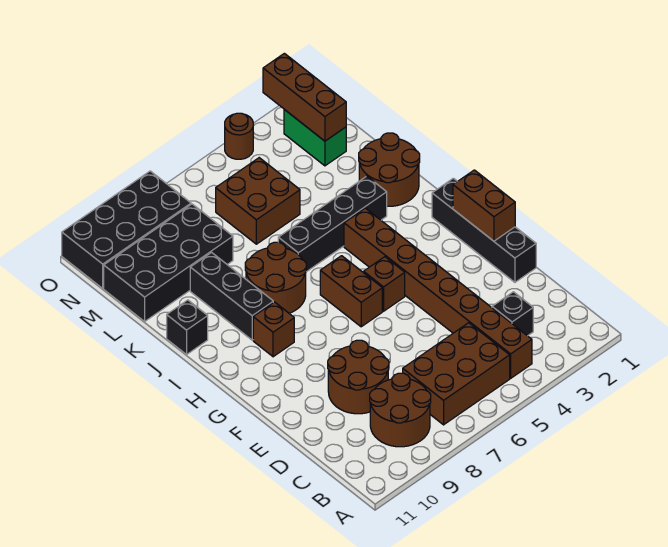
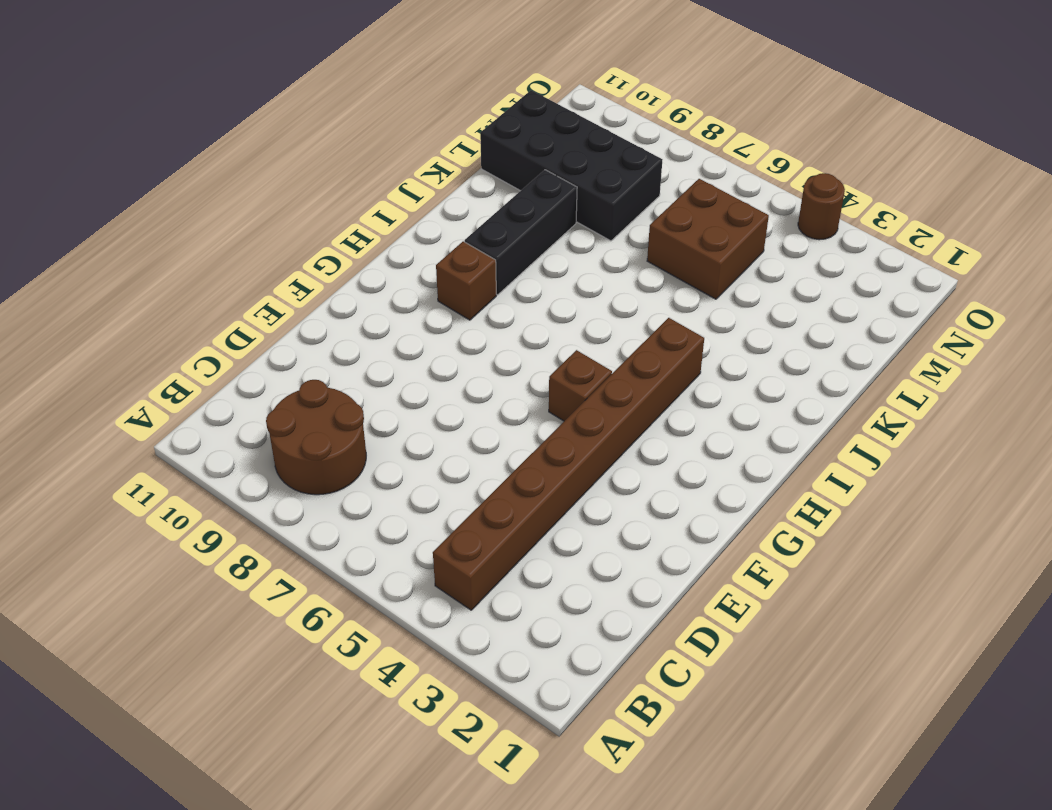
none -> brown brick B5:C7 level 1
none -> black brick C3 level 1
none -> brown round brick D8:E9 level 1

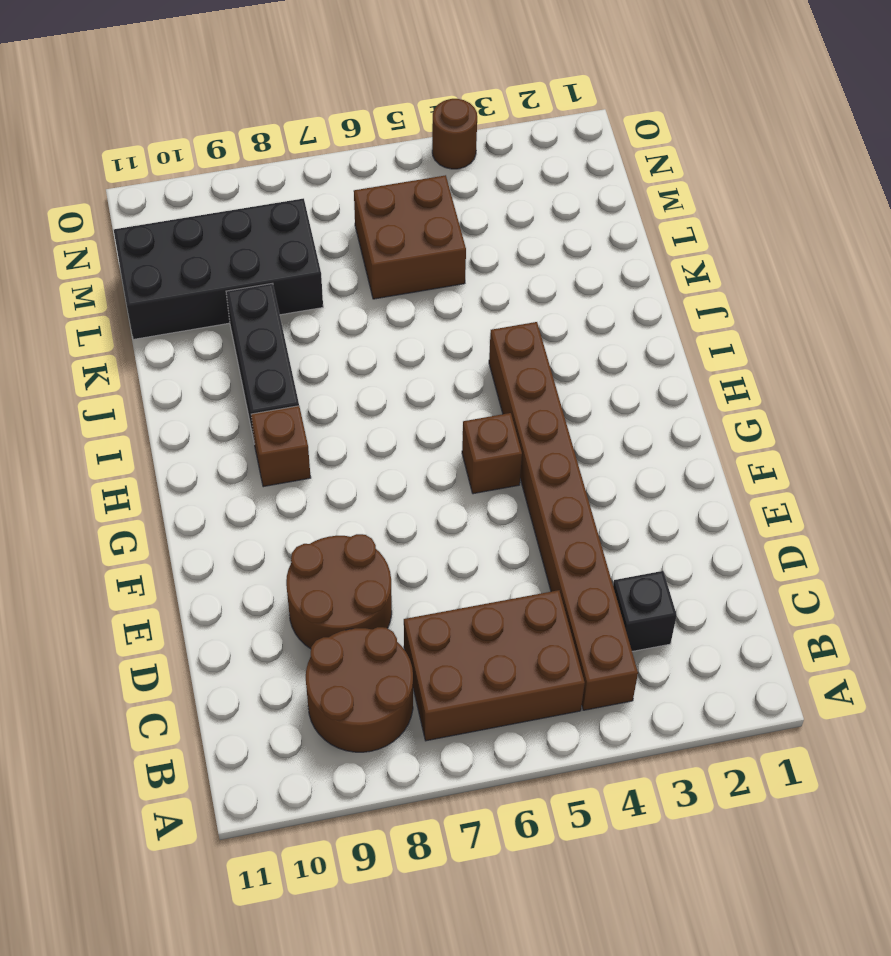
none -> black brick E1:H1 level 1
none -> brown brick G6:H6 level 1
none -> brown round brick I7:J8 level 1

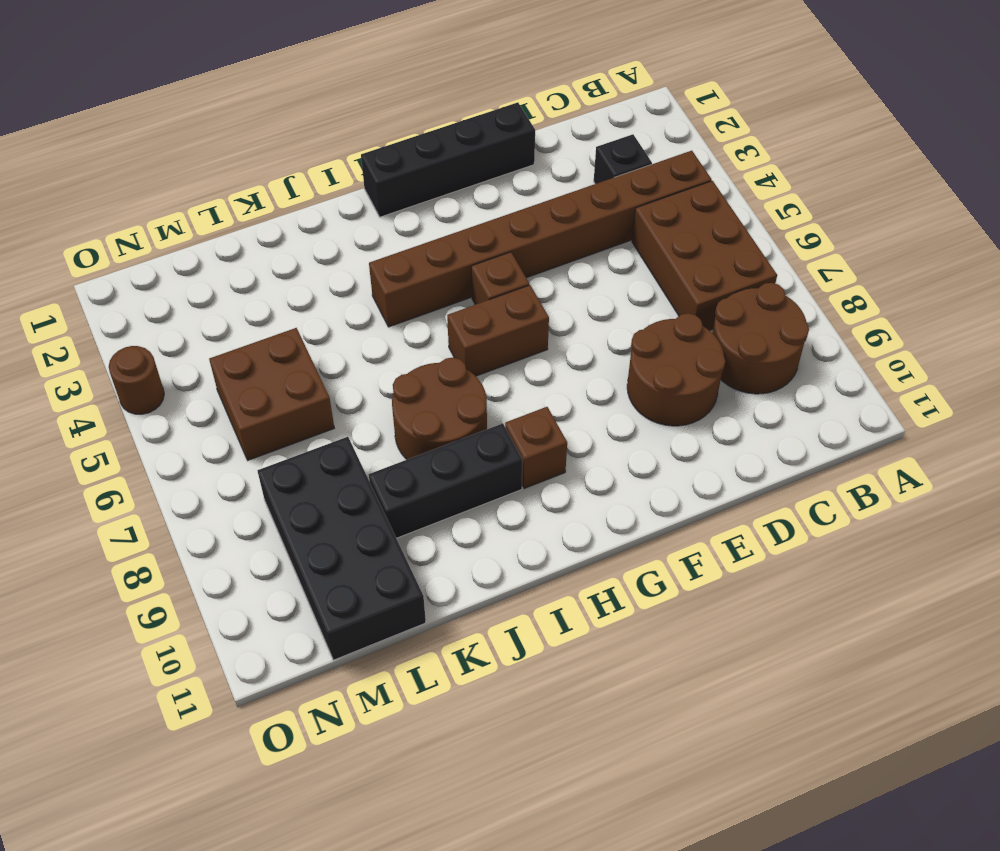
none -> brown round brick J1:K2 level 1
none -> black brick J3:J6 level 1
none -> black brick J11 level 1

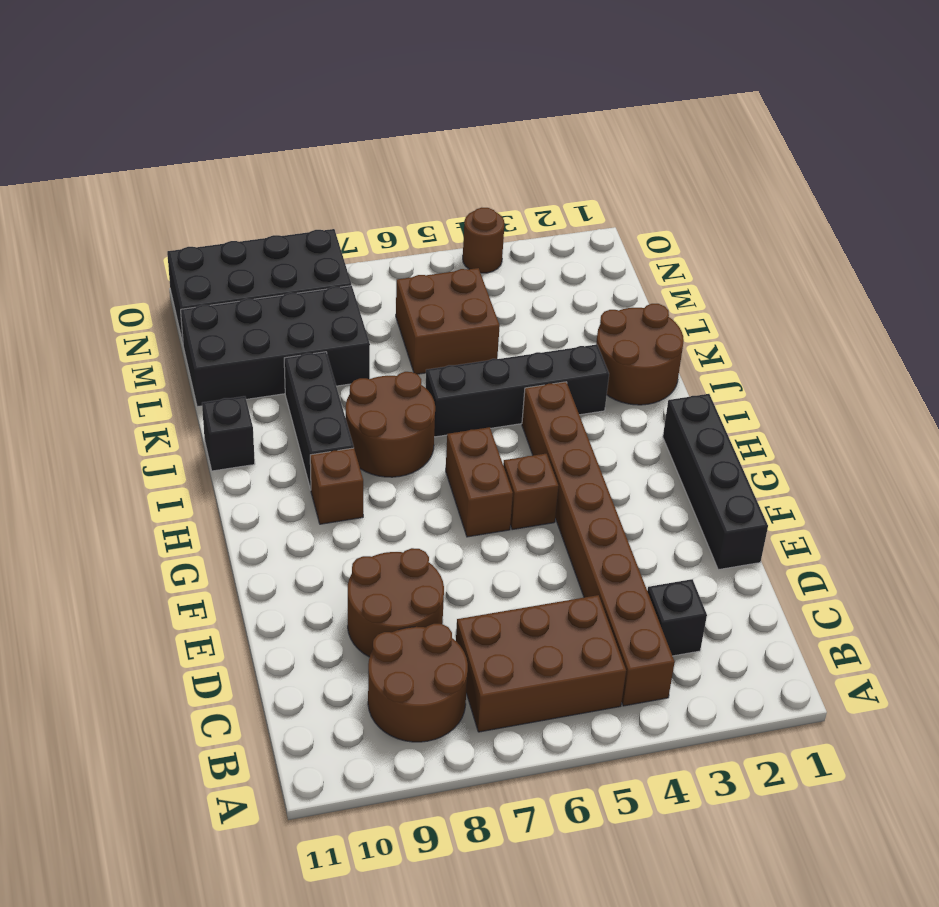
none -> green brick M2:N2 level 1
none -> brown brick F1:G1 level 2
none -> brown brick M2:O2 level 2

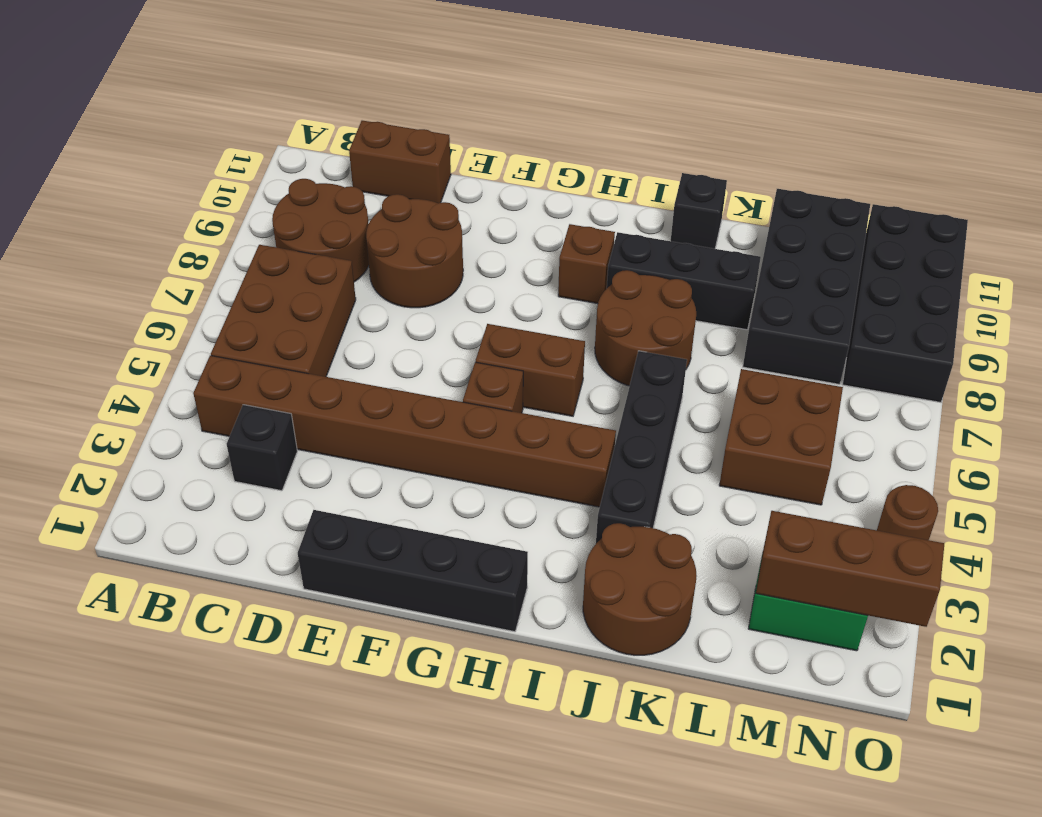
brown brick C11:D11 level 1 -> brown brick F1:G1 level 2

